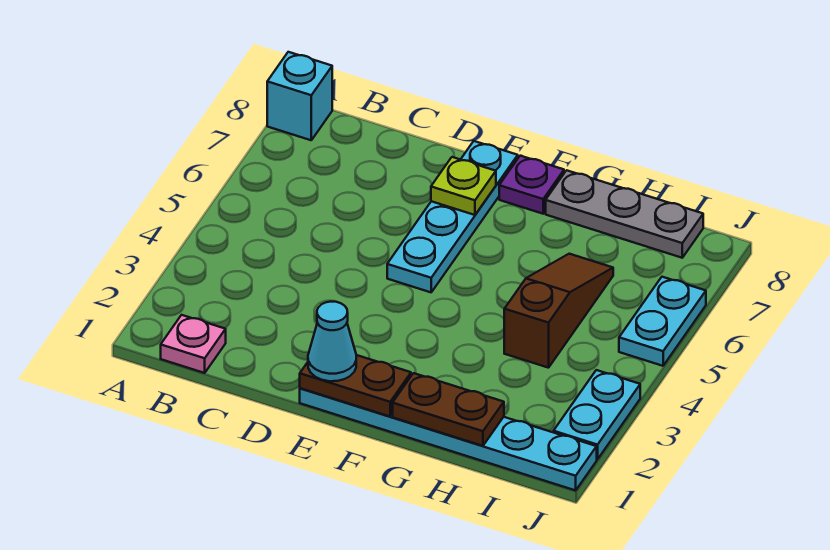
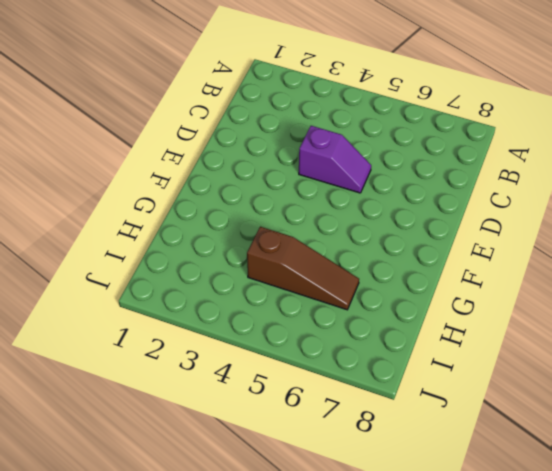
purple slope D4:D5 level 1 top 4 -> none
none -> cyan brick A8 level 1
none -> pink plate B1 level 1
none -> cyan plate E1:J1 level 1

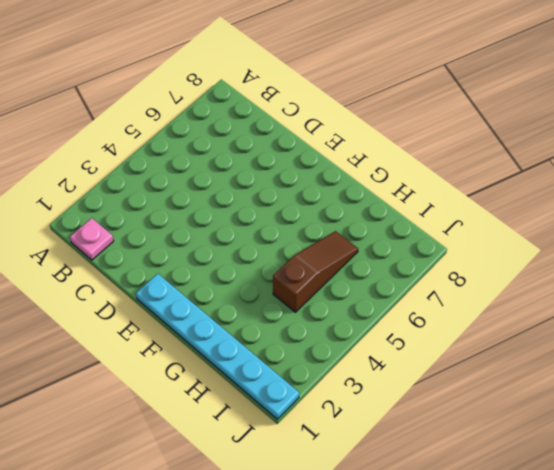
none -> cyan brick A8 level 1
none -> cyan plate E5:E8 level 1
none -> purple plate F8 level 1

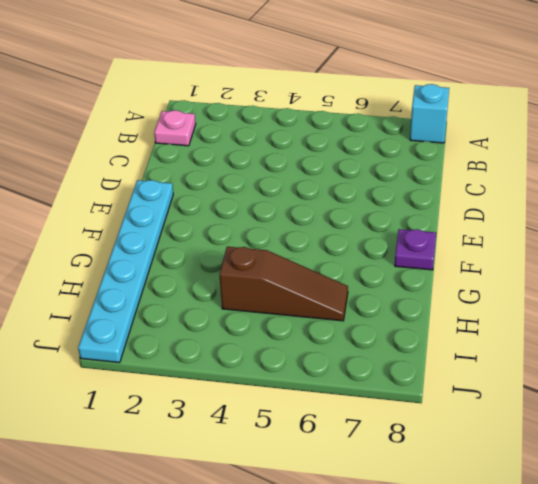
none -> cyan plate E5:E8 level 1
none -> grey plate G8:I8 level 1
none -> cyan plate J2:J3 level 1

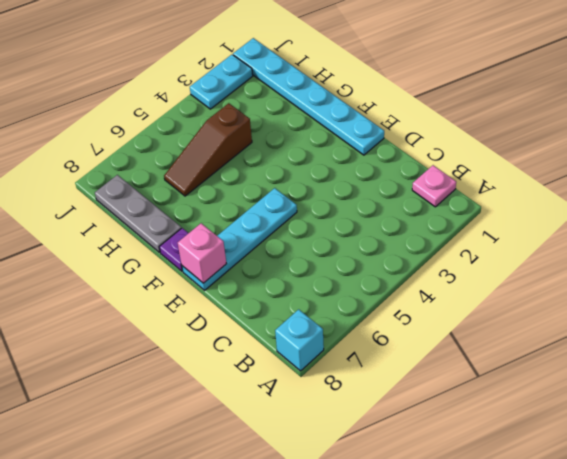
pink brick E8 level 2 -> none
none -> cyan plate J5:J6 level 1
none -> brown plate E1:F1 level 2
none -> lime plate E7 level 2

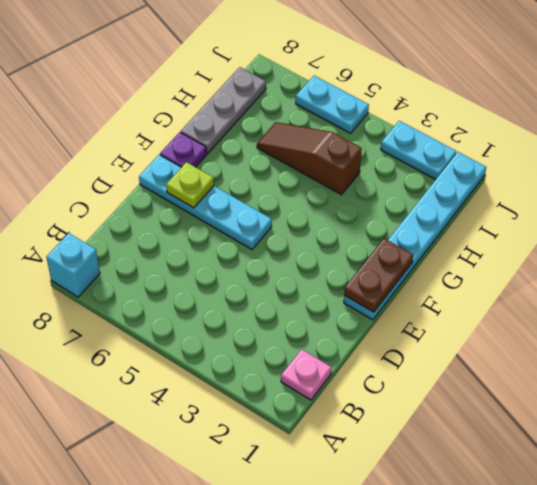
none -> brown plate G1:H1 level 2
none -> cyan cone E1 level 3

